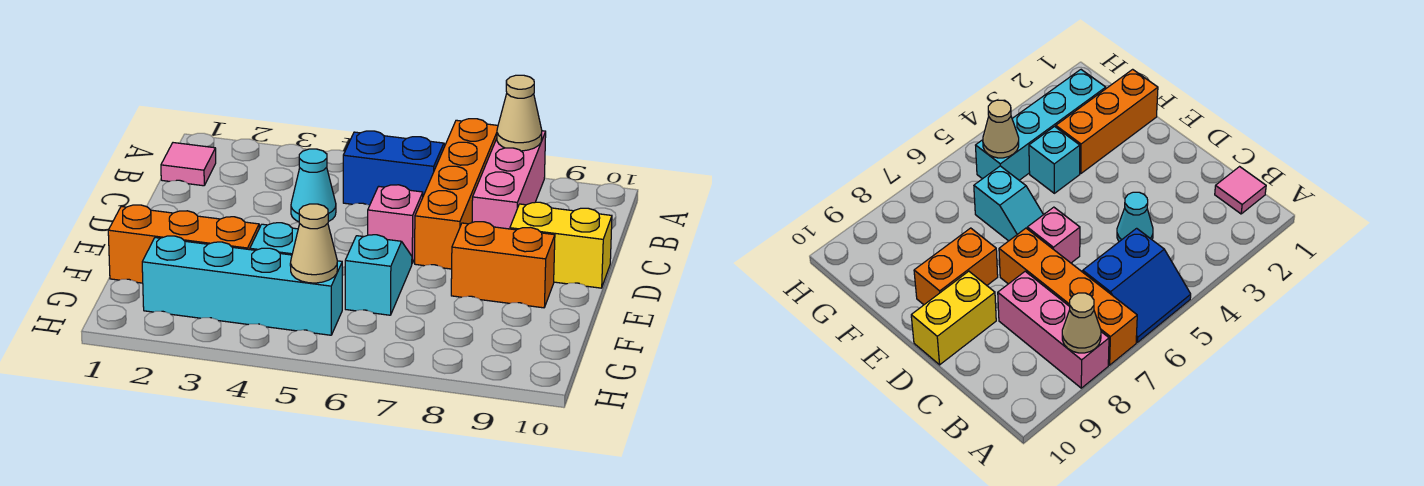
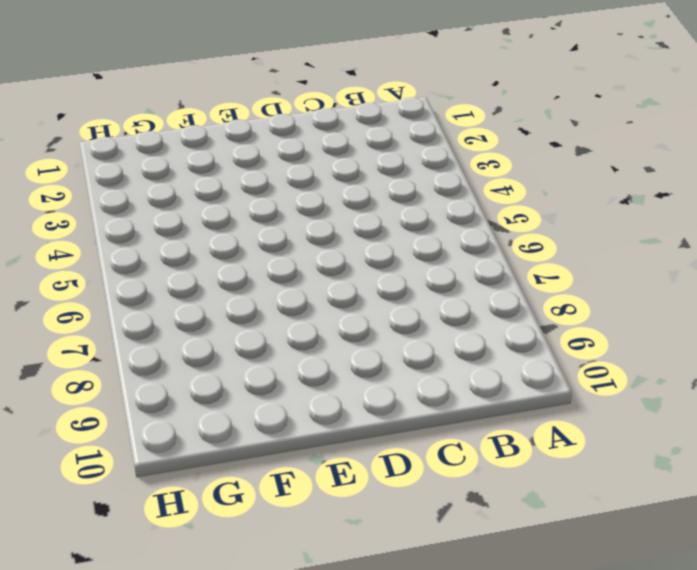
none -> blue slope A5:B6 level 1 top B
none -> orange brick A7:D7 level 1
none -> pink brick A8:C8 level 1

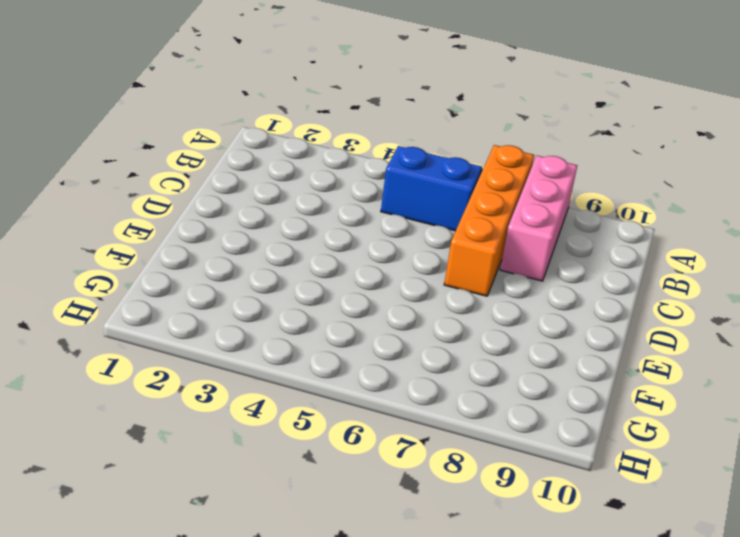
none -> pink tile B1 level 1
none -> cyan cone C4 level 1
none -> pink brick D6 level 1

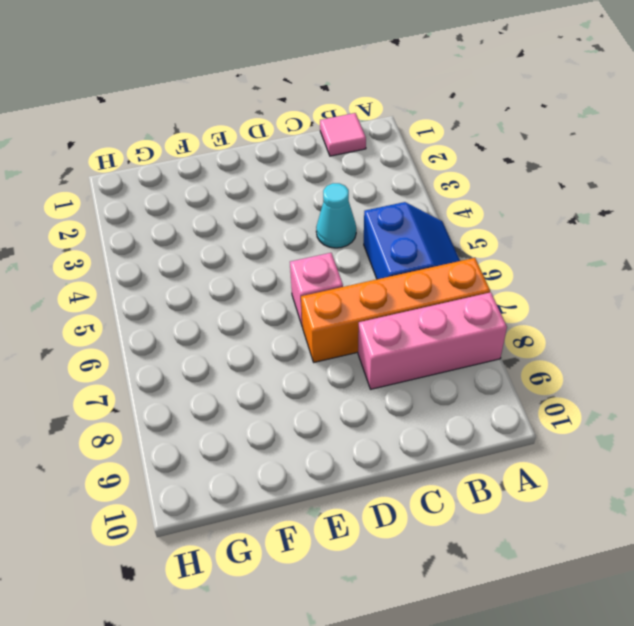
none -> yellow brick D9:D10 level 1
none -> cyan slope E6:F6 level 1 top F
none -> orange brick E8:E9 level 1

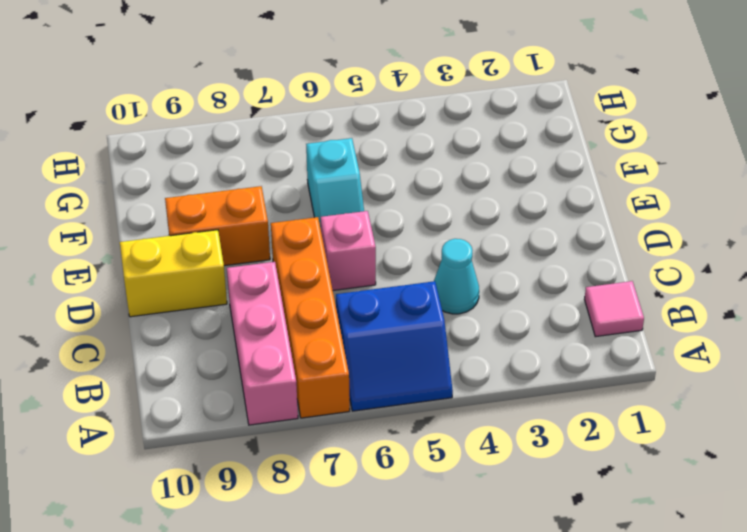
none -> orange brick F1:F3 level 1
none -> cyan brick F4 level 1
none -> cyan brick G2:G5 level 1

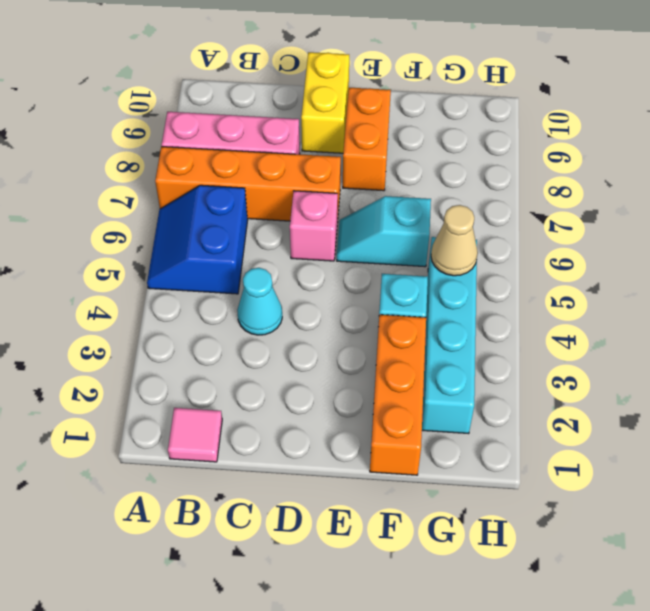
none -> tan cone A8 level 2

